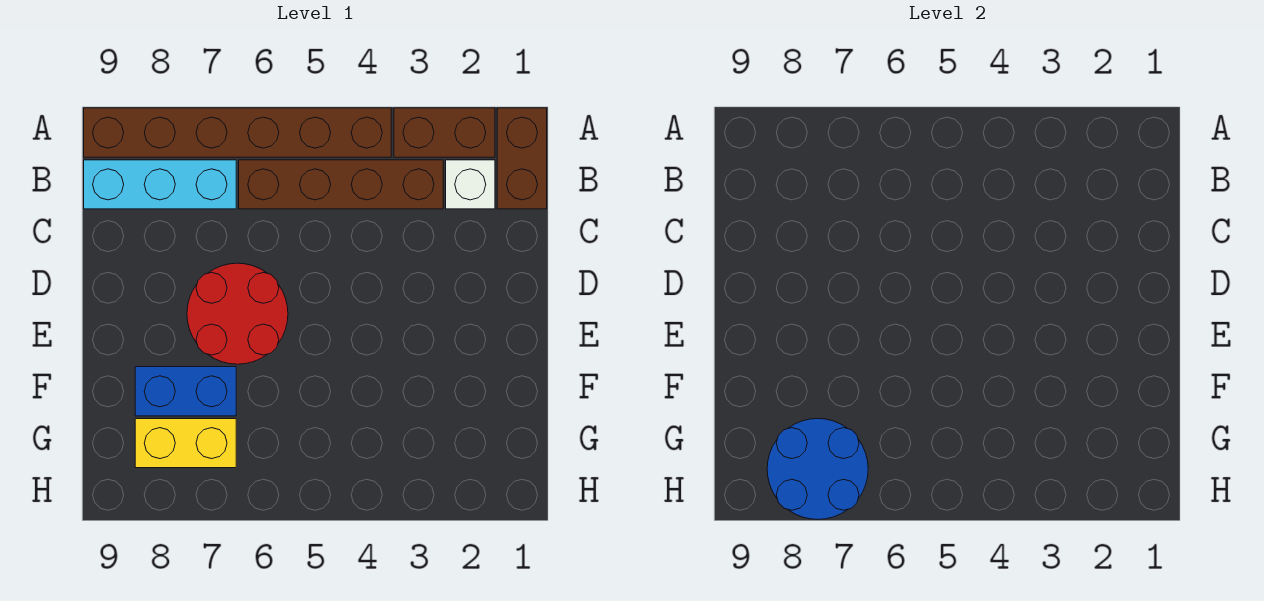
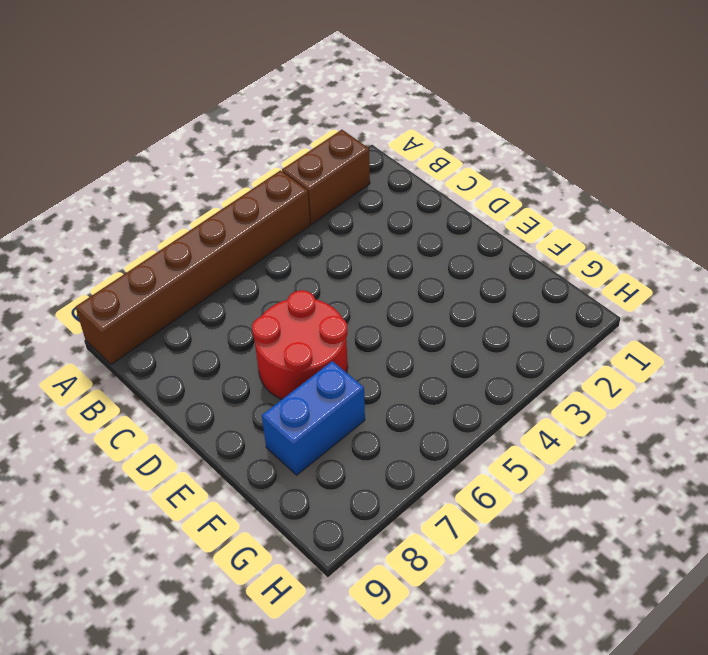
none -> brown brick A1:B1 level 1
none -> white brick B2 level 1

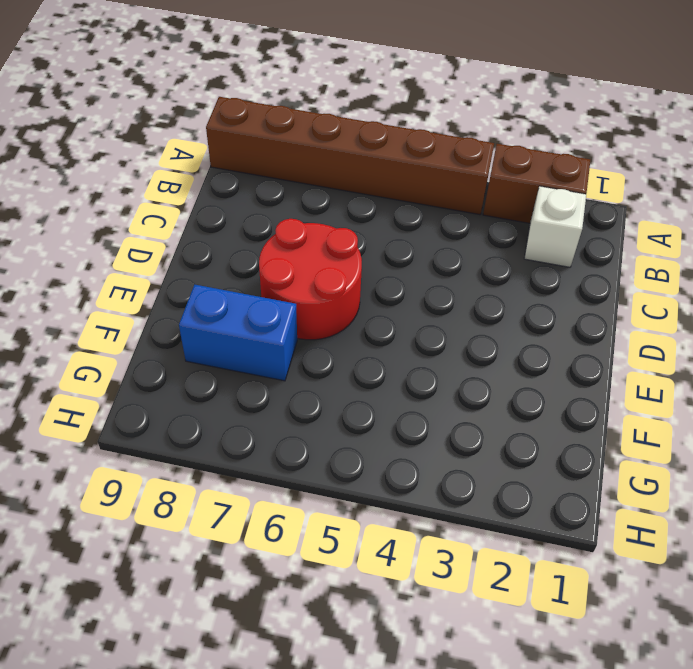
none -> brown brick A1:B1 level 1
none -> brown brick B3:B6 level 1

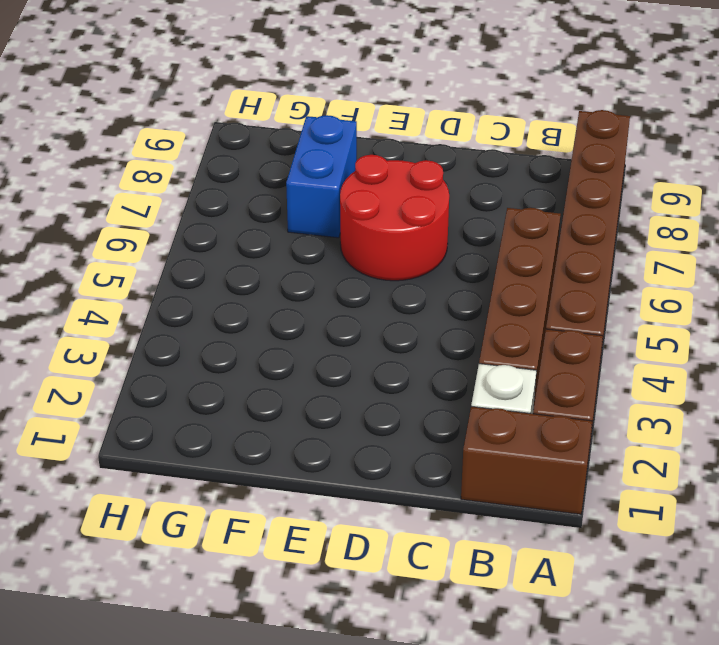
none -> cyan brick B7:B9 level 1
none -> yellow brick G7:G8 level 1

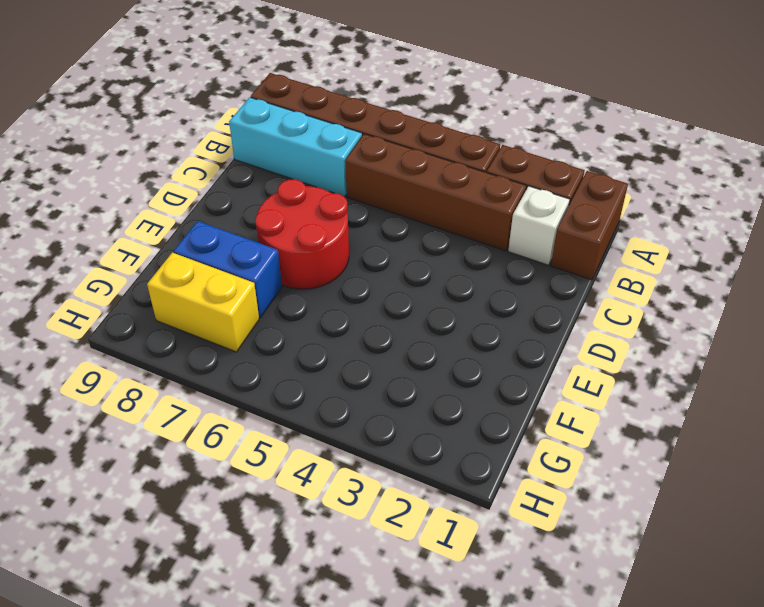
none -> blue round brick G7:H8 level 2

